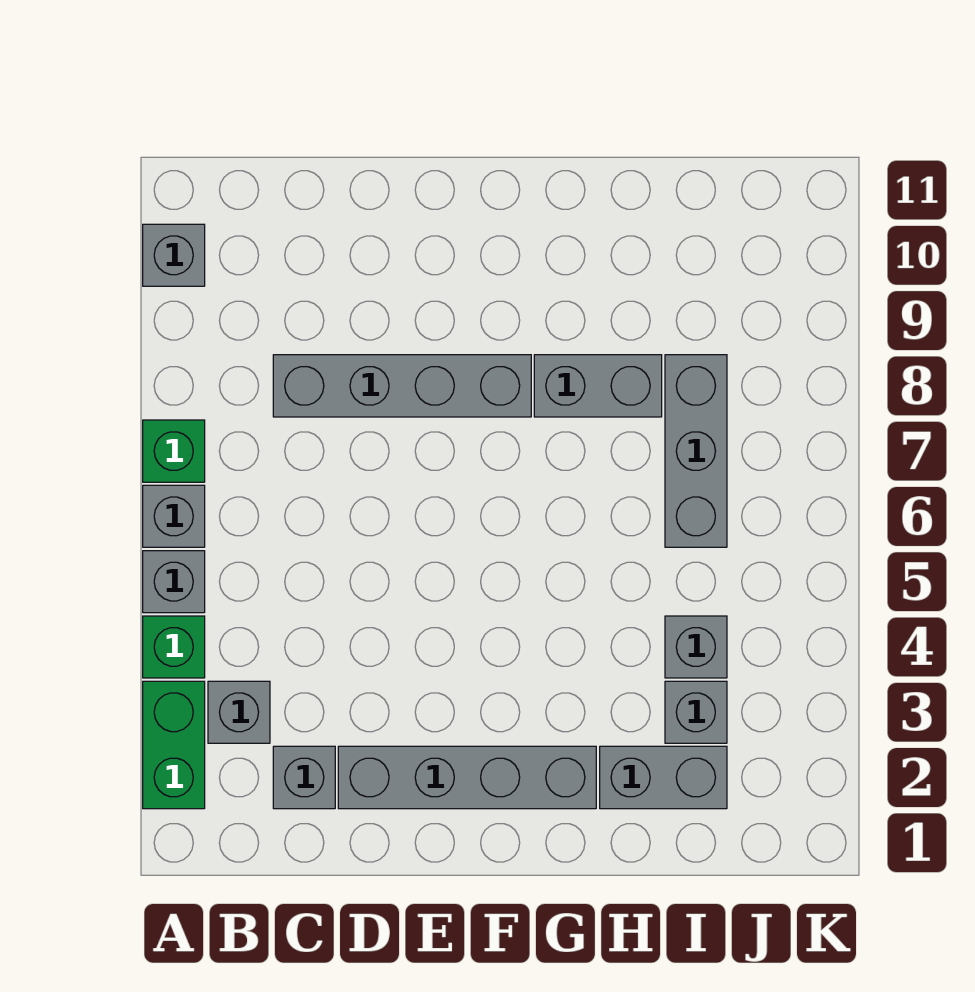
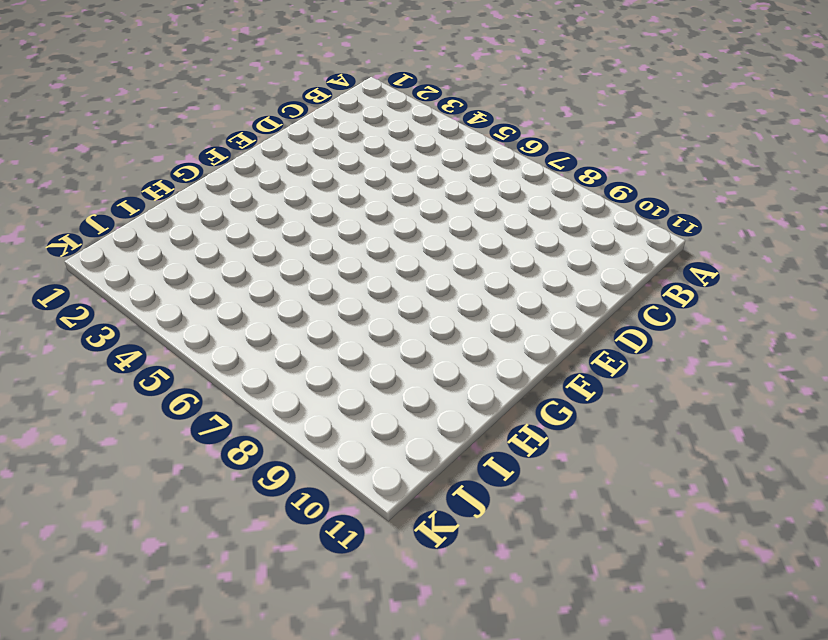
none -> green brick A2:A3 level 1
none -> green brick A4 level 1
none -> grey brick A5 level 1

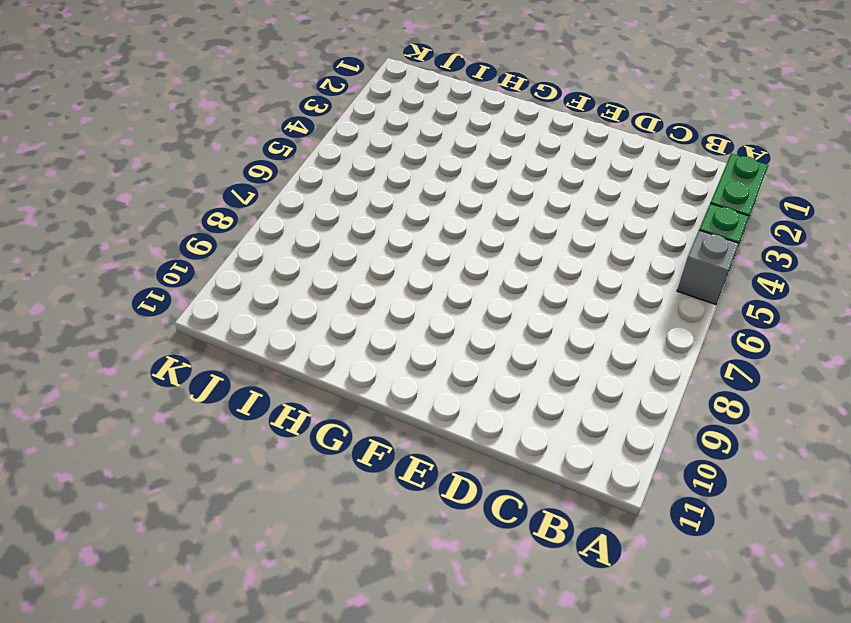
none -> grey brick A6 level 1
none -> green brick A7 level 1
none -> grey brick A10 level 1

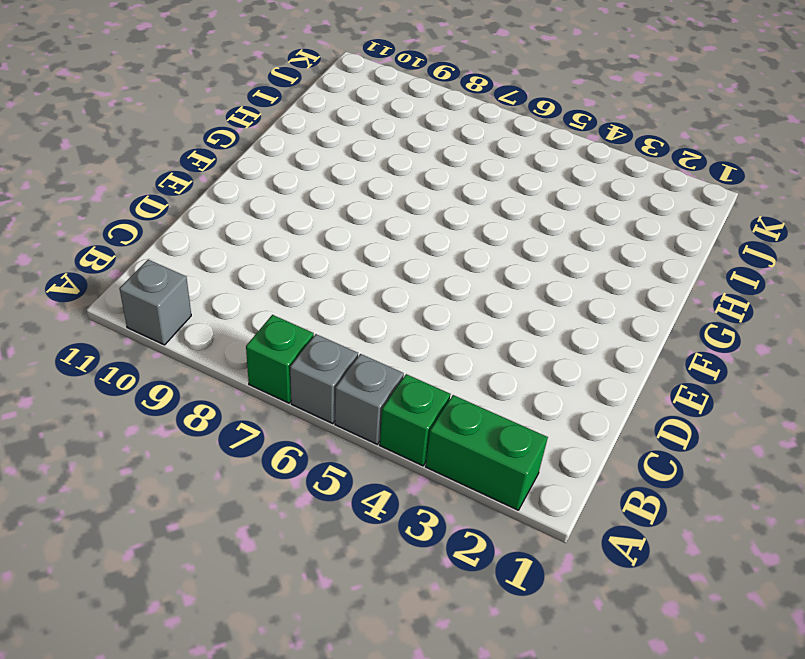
none -> grey brick B3 level 1
none -> grey brick C2 level 1
none -> grey brick C8:F8 level 1

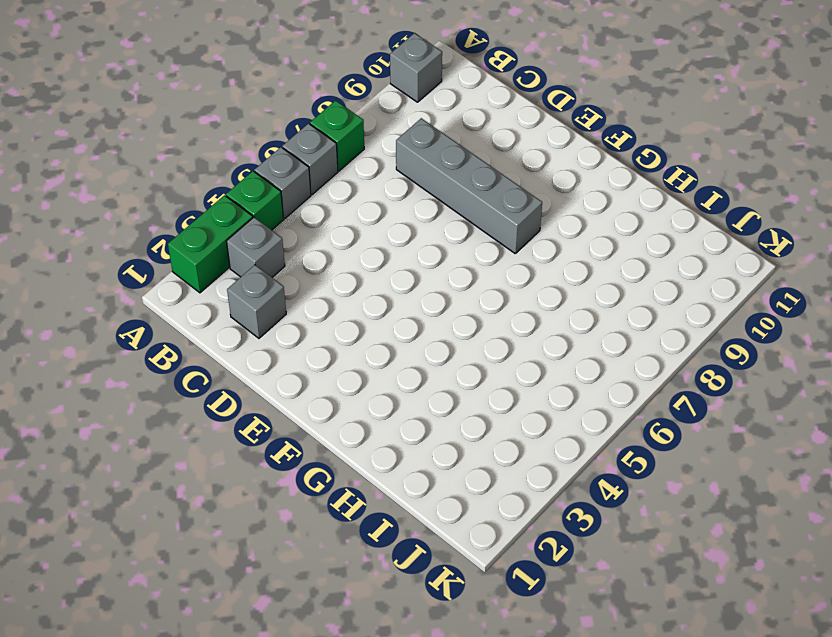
none -> grey brick D2:G2 level 1
none -> grey brick G8:H8 level 1
none -> grey brick H2:I2 level 1

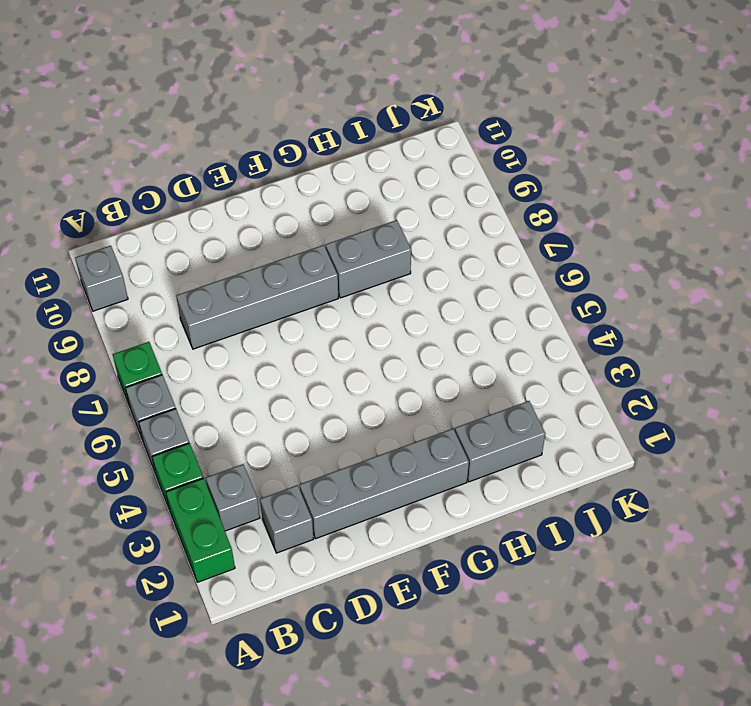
none -> grey brick I3 level 1
none -> grey brick I4 level 1
none -> grey brick I6:I8 level 1

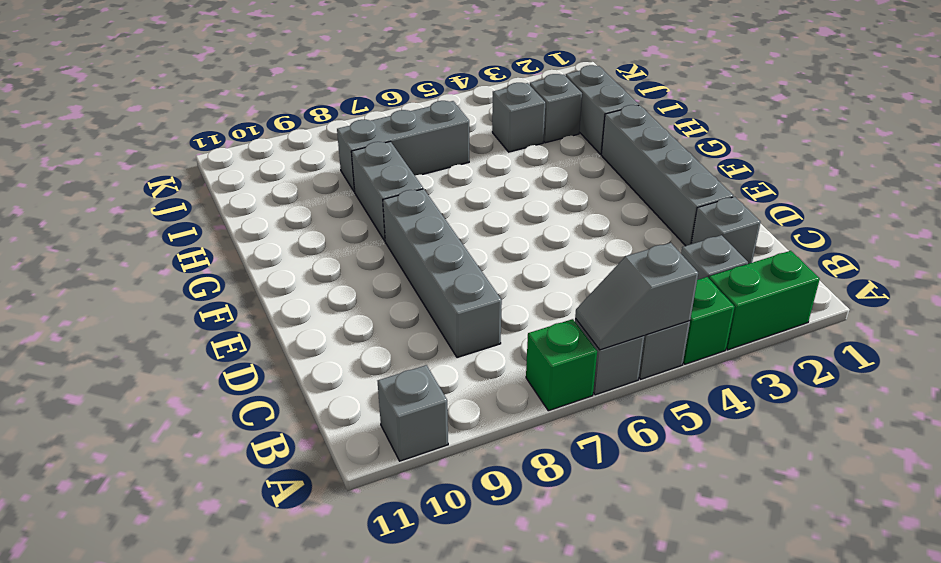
grey slope A5:A6 level 2 top 5 -> none

